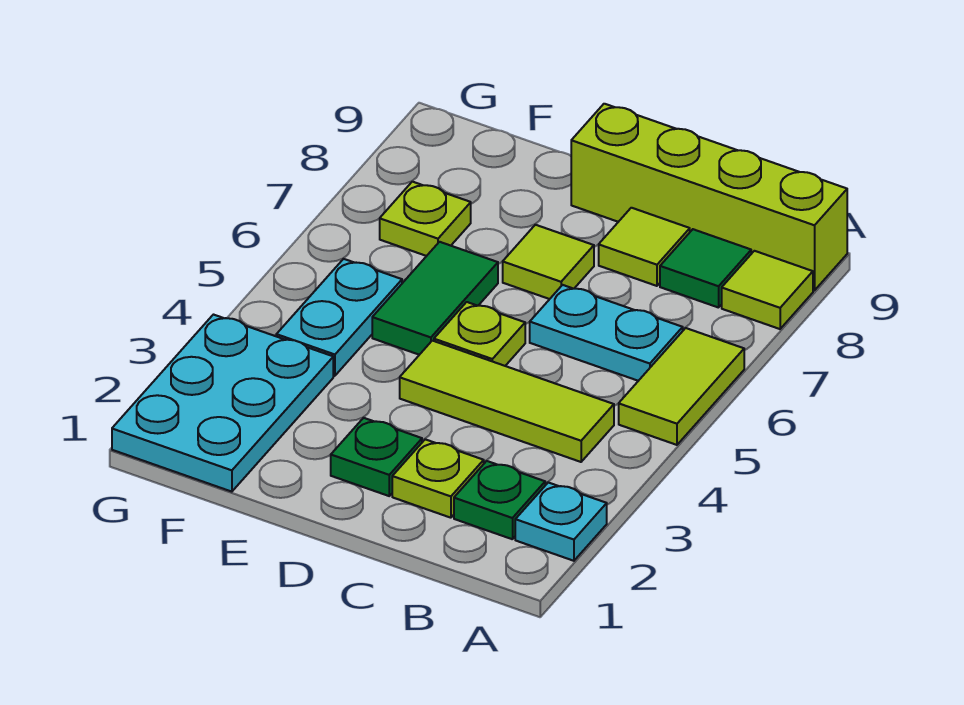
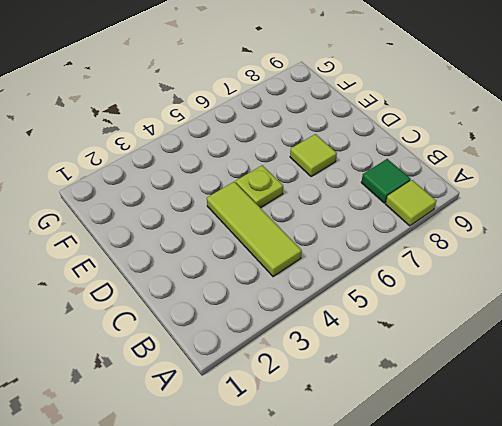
none -> cyan plate A2 level 1
none -> lime tile A5:A6 level 1
none -> lime brick A9:D9 level 1

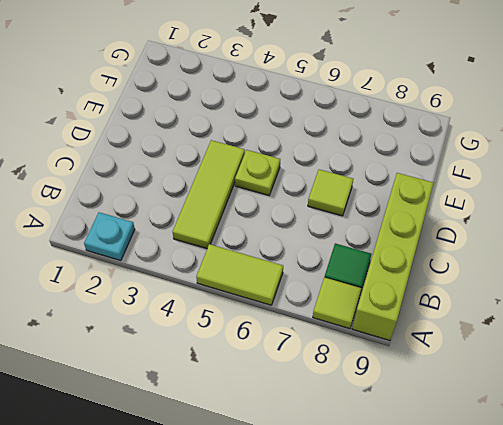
none -> green plate B2 level 1
none -> cyan plate B6:C6 level 1
none -> lime plate C2 level 1

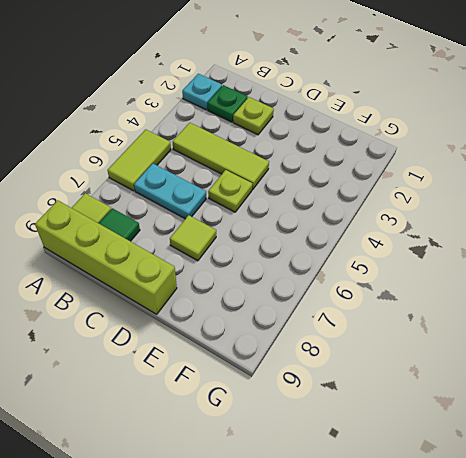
none -> lime tile C8 level 1
none -> green plate D2 level 1
none -> green tile E5:E6 level 1

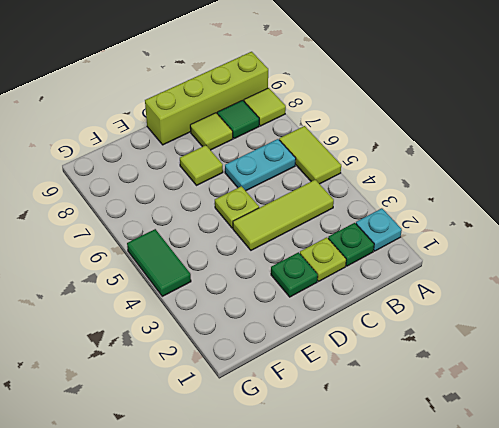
green tile G4:G5 level 1 -> green tile E5:E6 level 1
none -> cyan plate F1:G3 level 1
none -> cyan plate F4:F5 level 1
none -> lime plate F7 level 1

